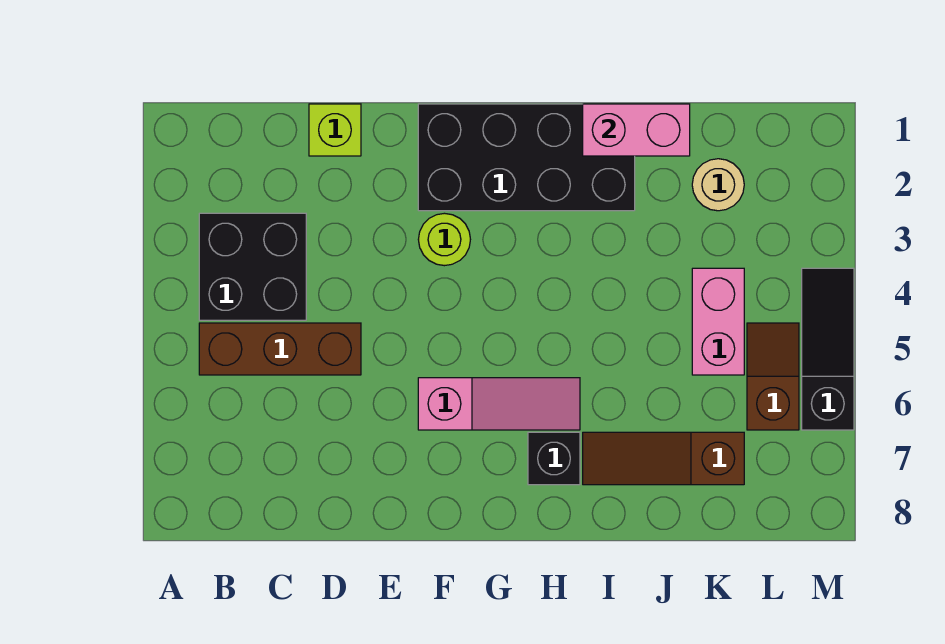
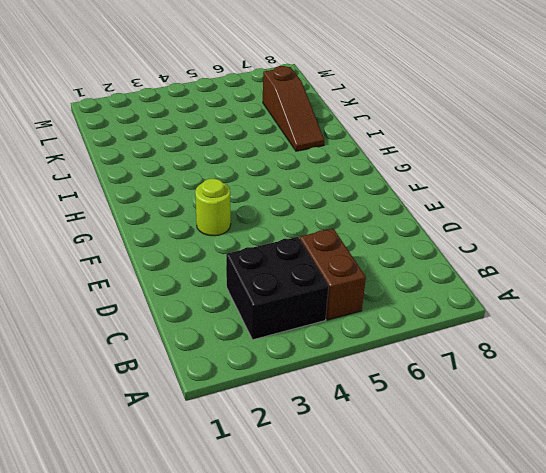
brown brick B5:C5 level 1 -> brown brick B5:D5 level 1
none -> lime brick D1 level 1
none -> black brick F1:I2 level 1
none -> pink slope F6:H6 level 1 top F

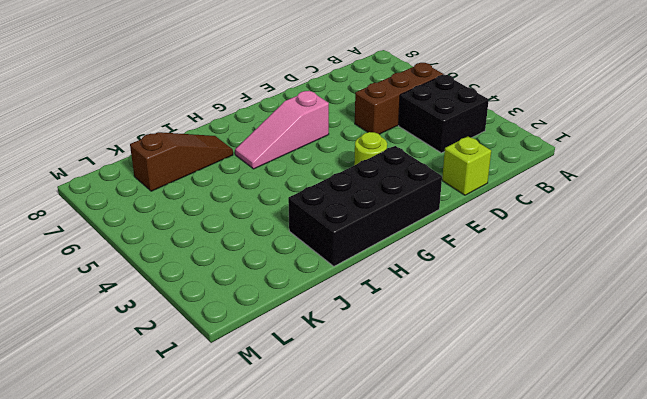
none -> black brick H7 level 1
none -> tan round brick K2 level 1
none -> pink brick K4:K5 level 1

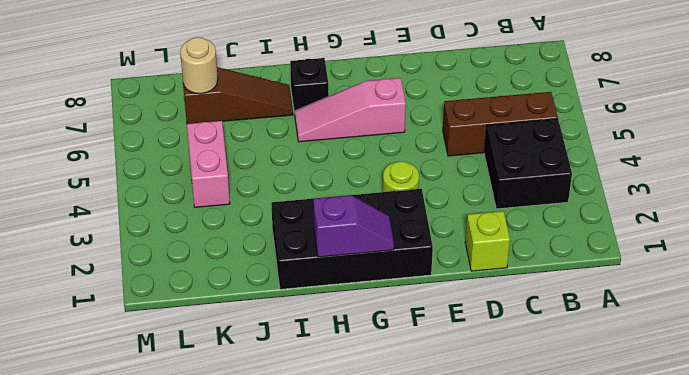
purple slope G1:H1 level 2 top H -> none
tan round brick K7 level 2 -> tan round brick K2 level 1
none -> brown slope L5:L6 level 1 top 6
none -> black slope M4:M6 level 1 top 6
none -> pink brick I1:J1 level 2

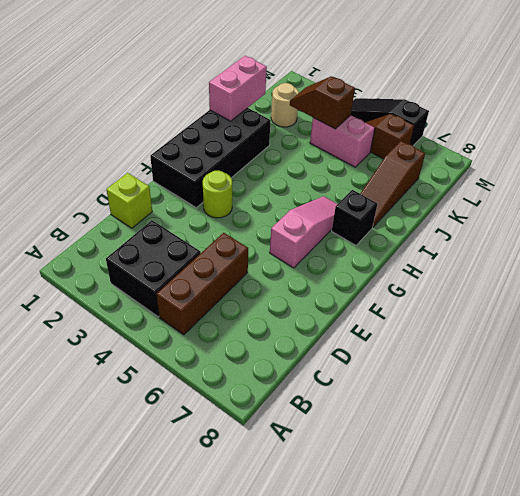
brown slope K3:K4 level 2 top 4 -> none

